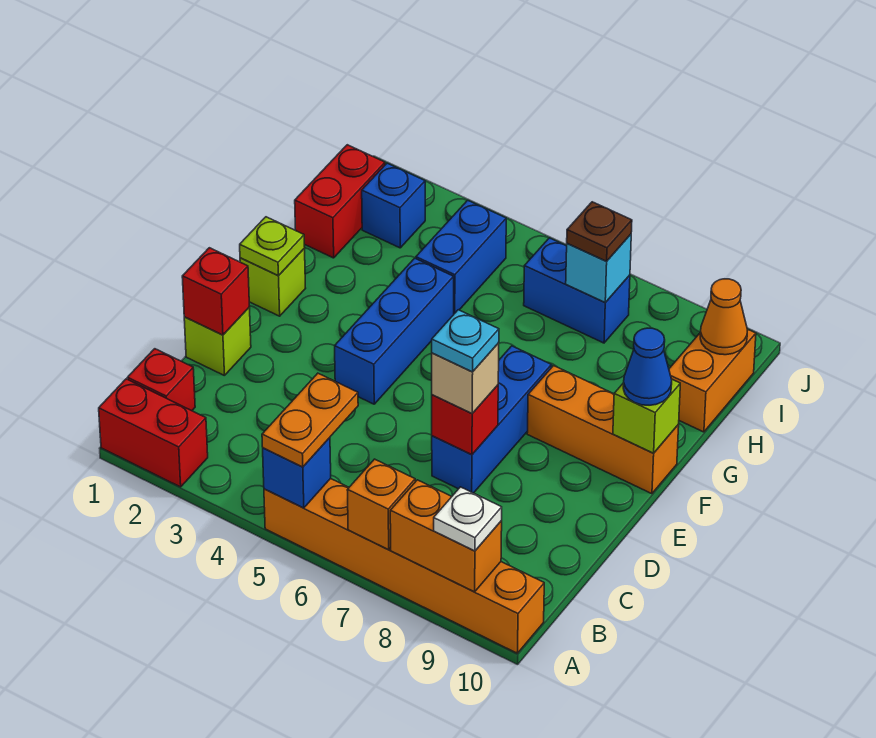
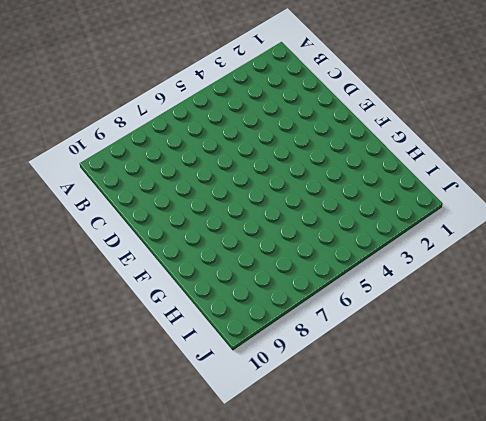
none -> red brick A1:A2 level 1
none -> orange brick A5:A10 level 1
none -> red brick B1 level 1

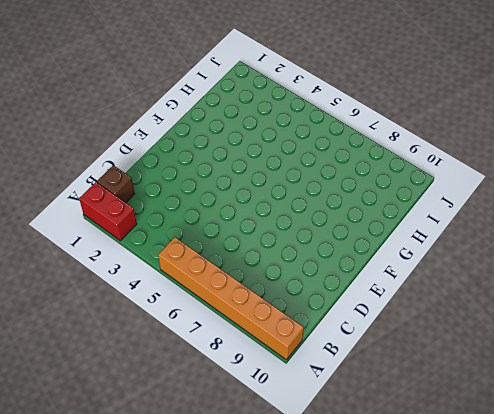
brown brick B1 level 1 -> red brick B1 level 1
none -> lime brick D1 level 1
none -> blue brick D7:F7 level 1
none -> blue brick E4:G4 level 1

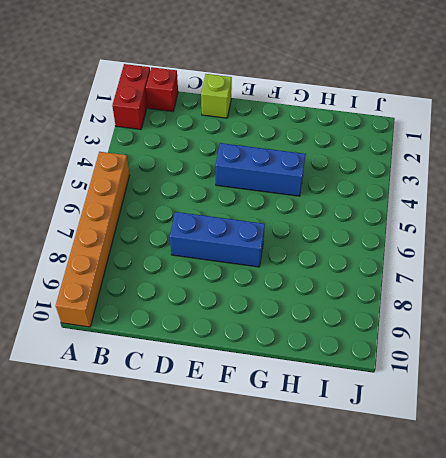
none -> lime brick F1 level 1
none -> orange brick F8:F10 level 1
none -> red brick H1:I1 level 1

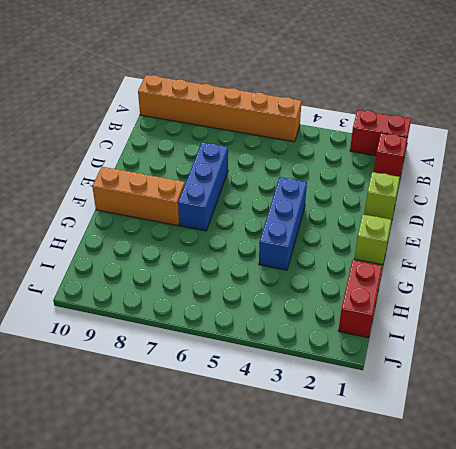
none -> blue brick H4:I4 level 1
none -> orange brick H10:I10 level 1
none -> blue brick I2 level 1

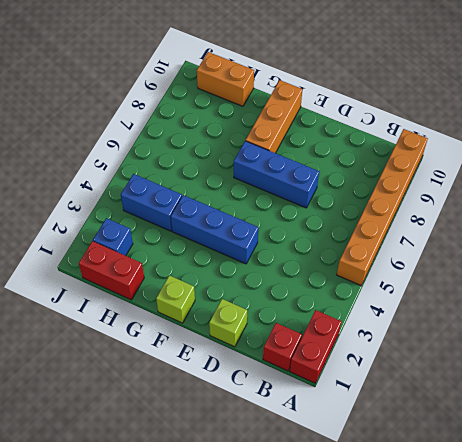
none -> blue brick I6:I7 level 1
none -> blue brick A5 level 2
none -> orange brick A7 level 2

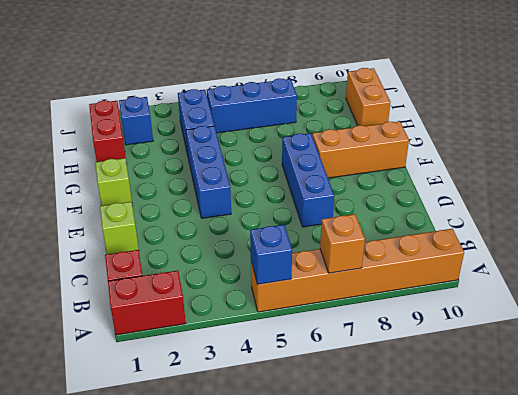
blue brick I5:I7 level 1 -> blue brick I6:I7 level 1
none -> orange brick A8:A9 level 2
none -> red brick D1 level 2
none -> red brick D7 level 2

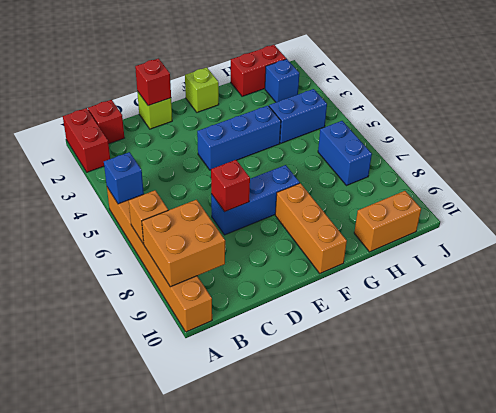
orange brick A8:B9 level 2 -> orange brick A8:A9 level 2
none -> lime plate F1 level 2
none -> lime brick F10 level 2
none -> cyan brick I7 level 2

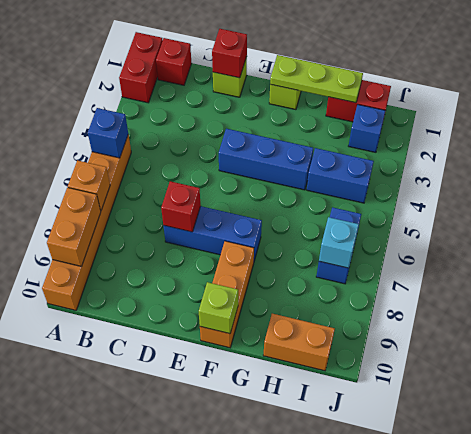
lime plate F1:H1 level 2 -> lime plate F1 level 2
none -> orange cone I10 level 2
none -> orange plate A5:B5 level 3
none -> white plate A9 level 3

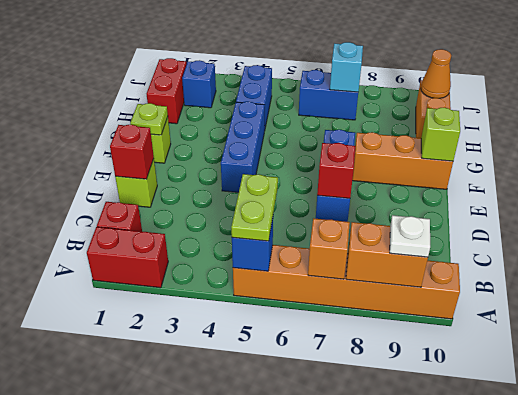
lime plate A5:B5 level 3 -> orange plate A5:B5 level 3
none -> tan brick D7 level 3
none -> blue cone F10 level 3
none -> brown plate I7 level 3

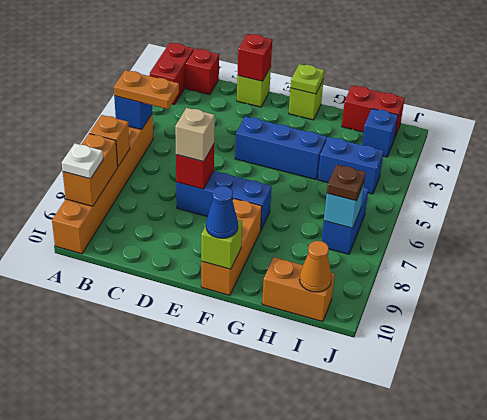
none -> cyan plate D7 level 4

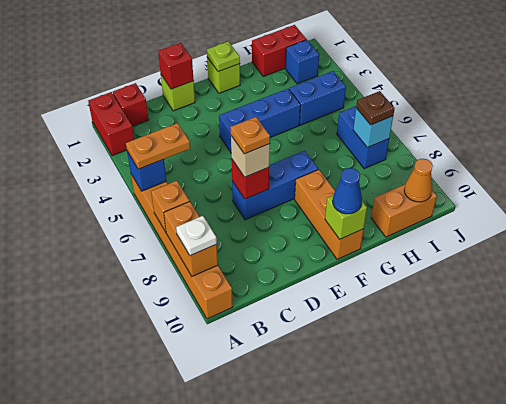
orange plate D7 level 4 -> cyan plate D7 level 4

